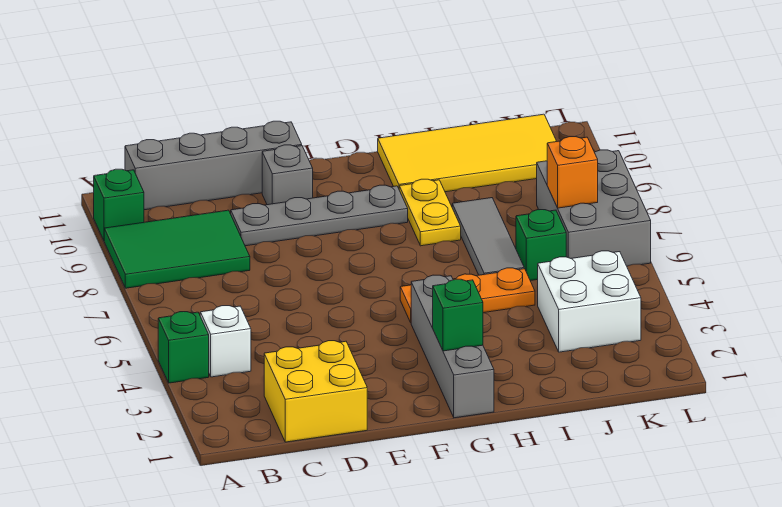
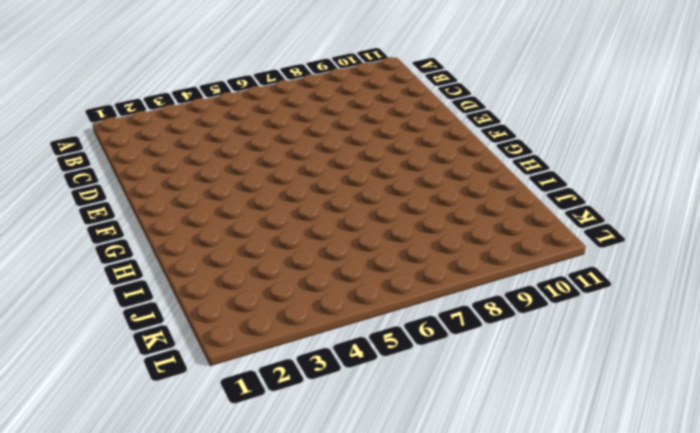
none -> green brick A4 level 1
none -> green tile A8:C9 level 1
none -> green brick A10 level 1

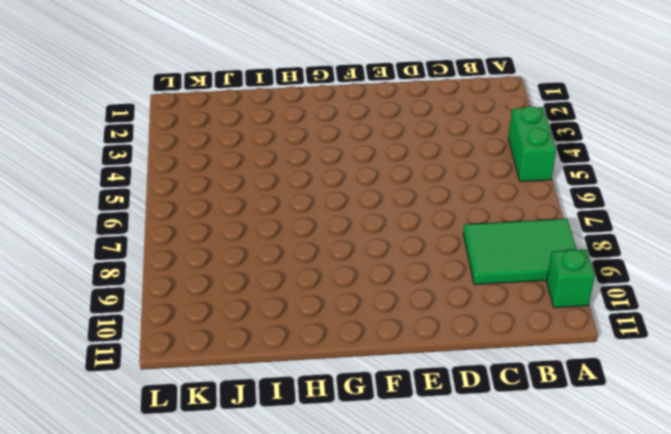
green brick A4:A5 level 1 -> green brick A4 level 1
none -> white brick B4 level 1
none -> grey brick B11:E11 level 1
none -> yellow brick C1:D2 level 1

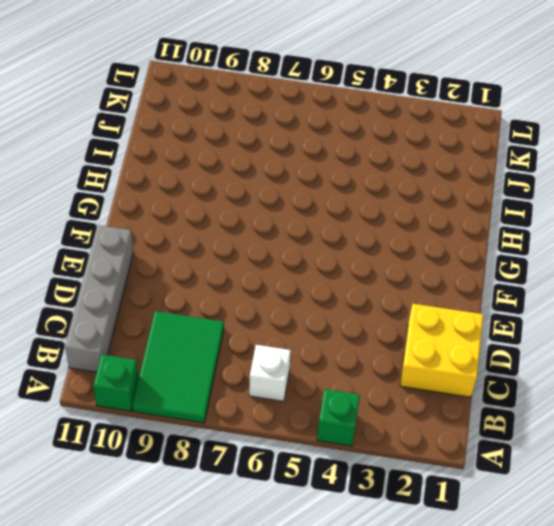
white brick B6 level 1 -> white brick B4 level 1
none -> grey plate D9:G9 level 1
none -> grey brick E10 level 1
none -> grey brick G1:G4 level 1

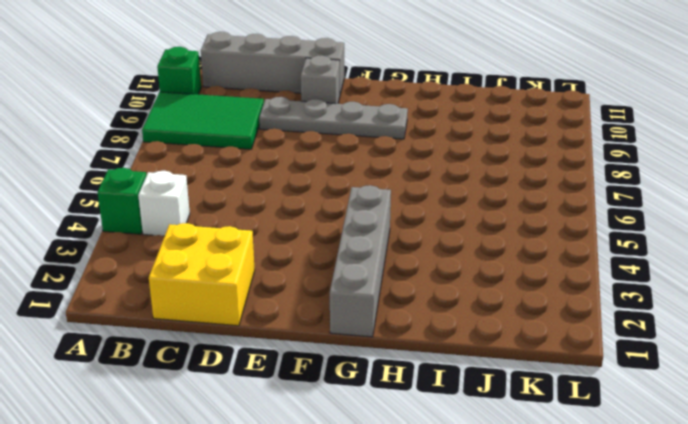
none -> orange plate G5:I5 level 1
none -> yellow plate H8:H9 level 1
none -> yellow tile H10:K11 level 1

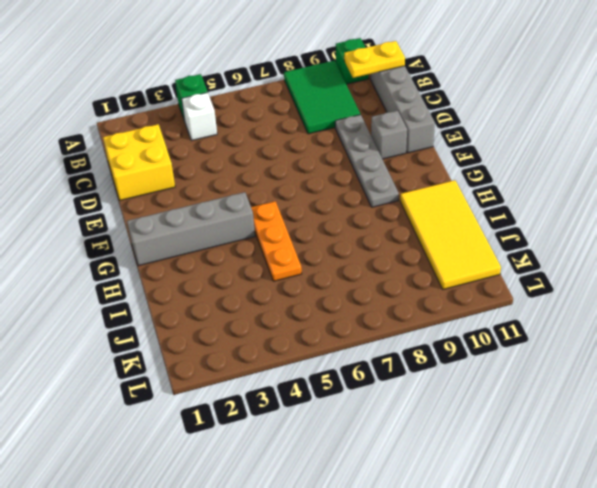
yellow plate B10:B11 level 2 -> yellow plate H8:H9 level 1
none -> grey tile I6:I8 level 1
none -> white brick J3:K4 level 1
none -> green brick J6 level 1

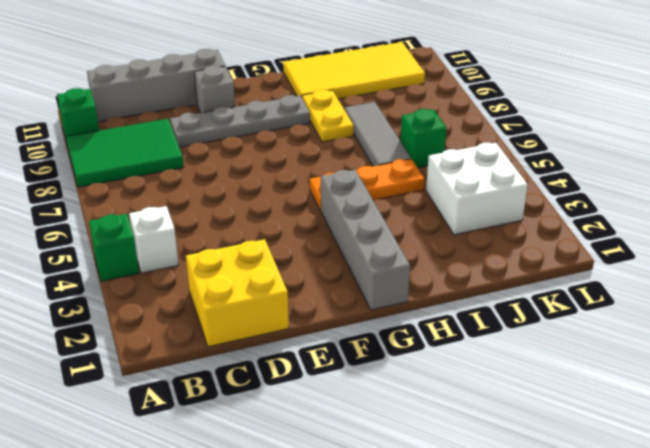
none -> grey brick K6:L8 level 1
none -> green brick G2 level 2
none -> orange brick K7 level 2

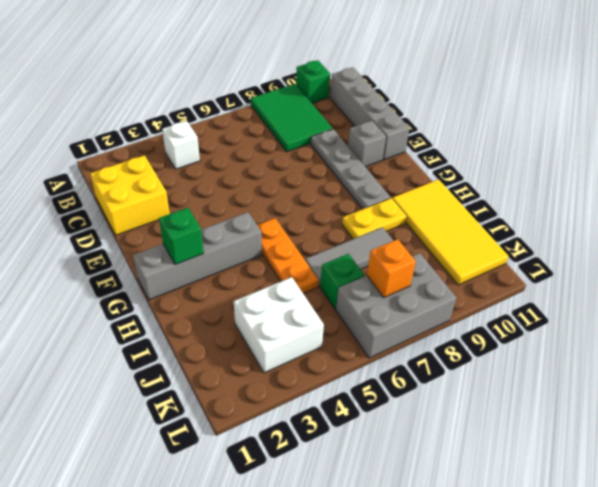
none -> green brick A4 level 1

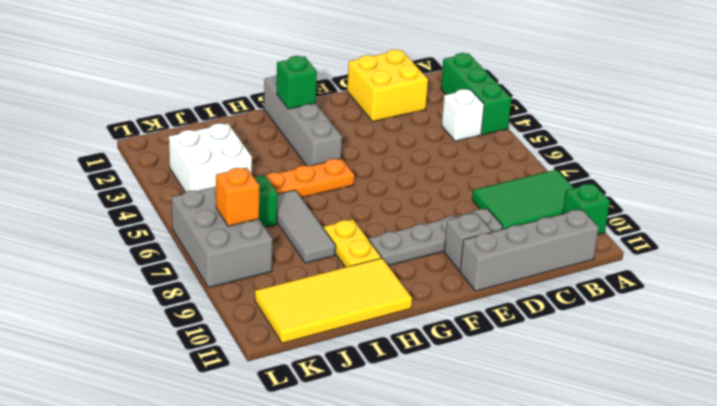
green brick A2:A4 level 1 -> green brick A4 level 1

